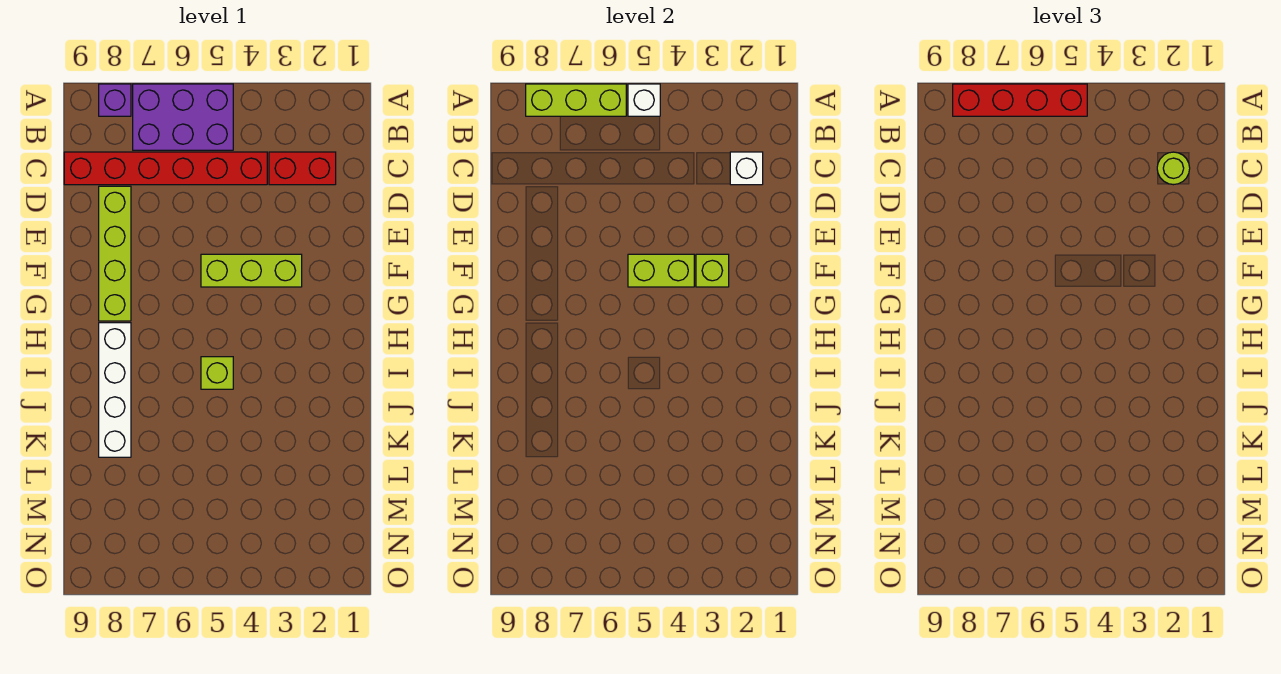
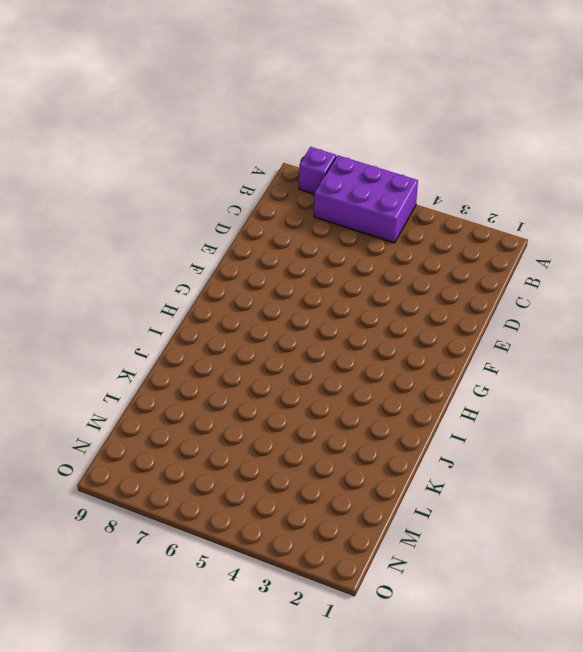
none -> red brick C2:C3 level 1
none -> red brick C4:C9 level 1
none -> lime brick D8:G8 level 1

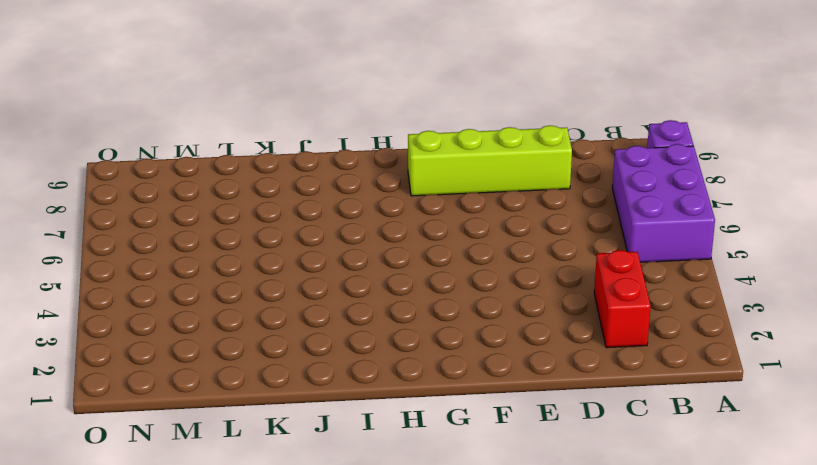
none -> red brick C4:C9 level 1
none -> lime brick F3:F5 level 1
none -> white brick H8:K8 level 1

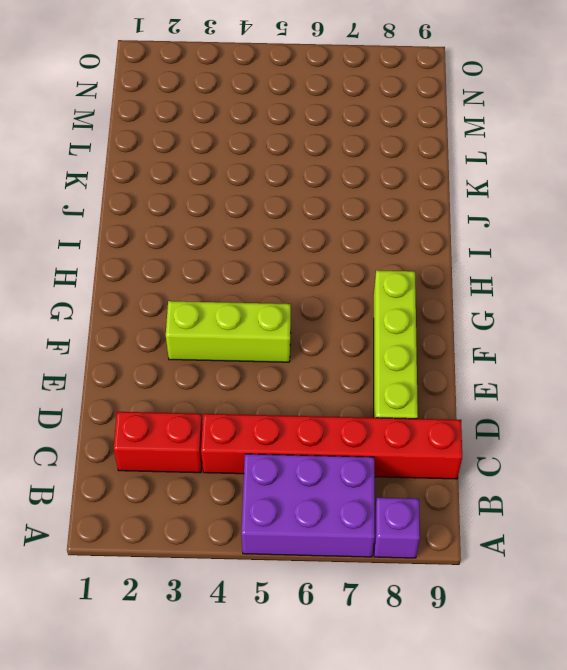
none -> white brick H8:K8 level 1
none -> lime brick I5 level 1
none -> white brick A5 level 2

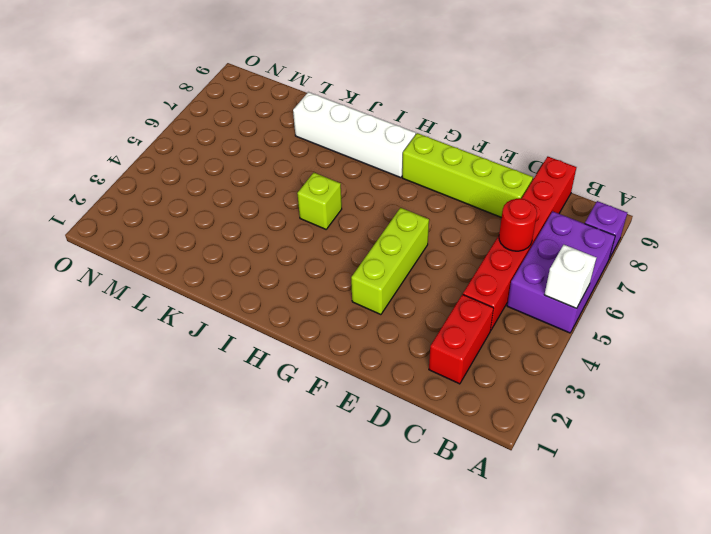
red round brick C6 level 2 -> none
none -> lime brick A6:A8 level 2
none -> white brick C2 level 2
none -> lime brick F3 level 2

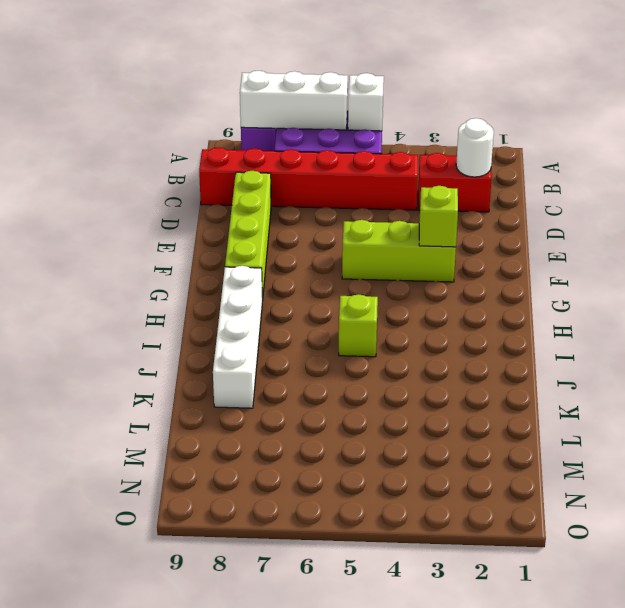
white brick A6:A8 level 2 -> lime brick A6:A8 level 2
white round brick C2 level 2 -> white brick C2 level 2
none -> lime brick F4:F5 level 2
none -> red brick A5:A8 level 3
none -> lime round brick C2 level 3

